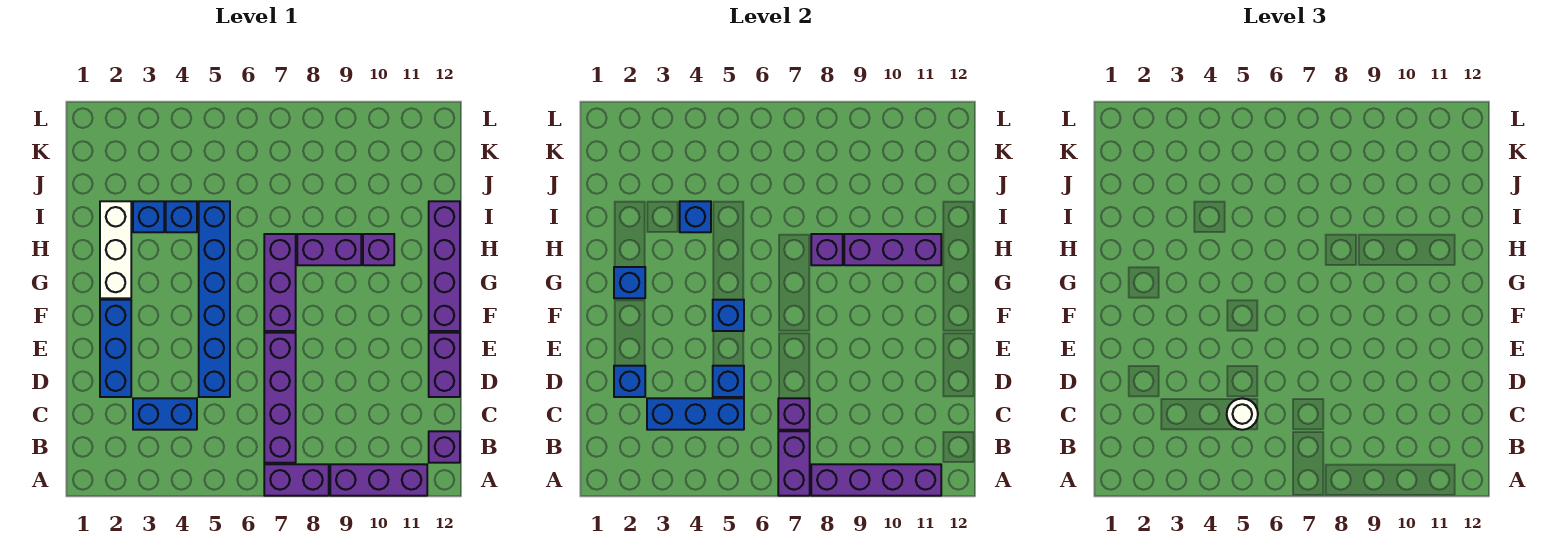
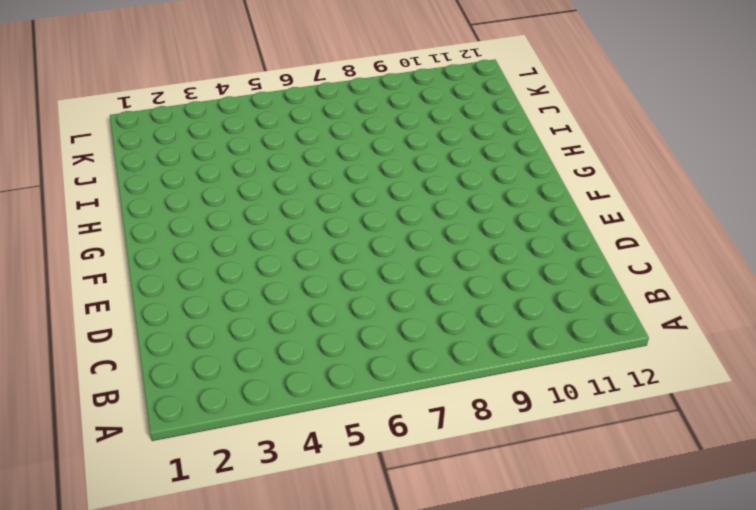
none -> purple brick A7:A8 level 1
none -> purple brick A9:A11 level 1
none -> purple brick B7:E7 level 1

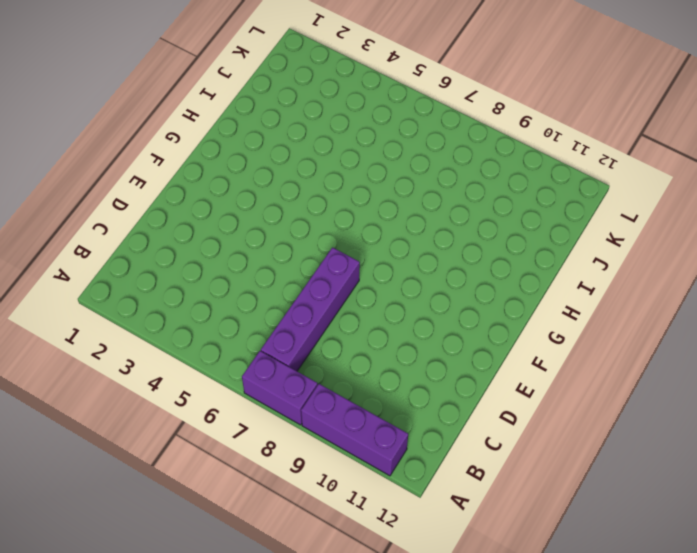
none -> purple brick B12 level 1
none -> blue brick C3:C4 level 1
none -> blue brick D2:F2 level 1

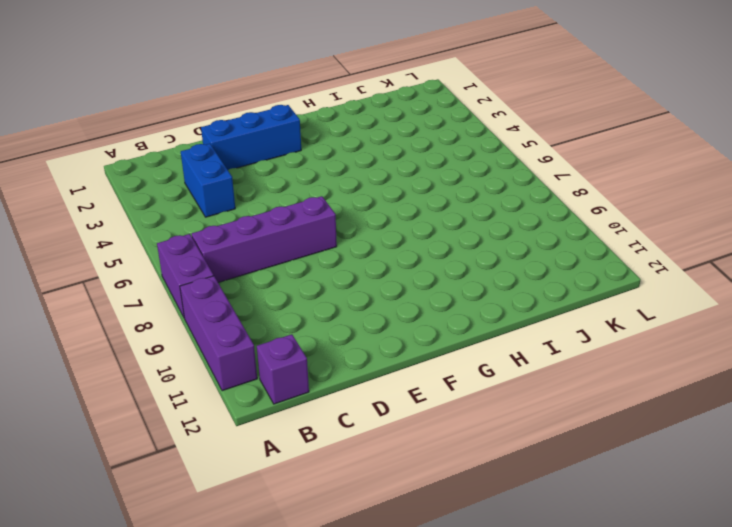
none -> blue brick D5:I5 level 1
none -> purple brick D12:E12 level 1
none -> purple brick F7:H7 level 1

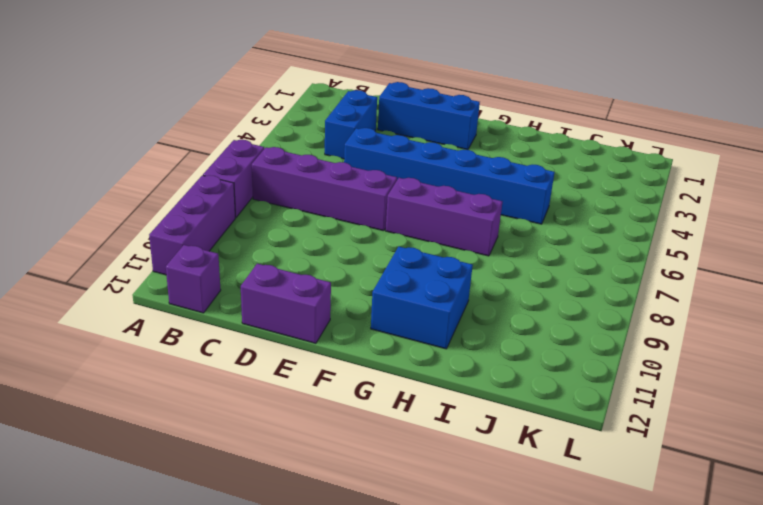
blue brick G10:H11 level 1 -> purple brick H10 level 1
none -> purple brick F12:I12 level 1
none -> white brick G2:I2 level 1
none -> purple brick H8:H9 level 1

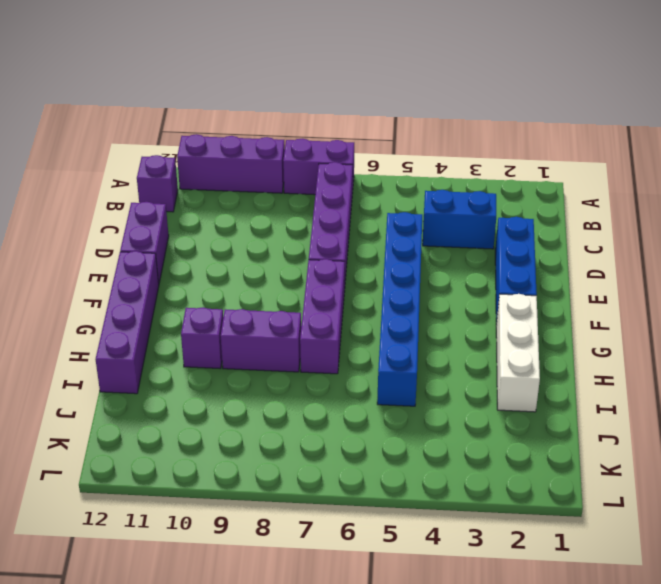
none -> blue brick I3 level 1
none -> blue brick I4 level 1
none -> purple brick A7:B7 level 2

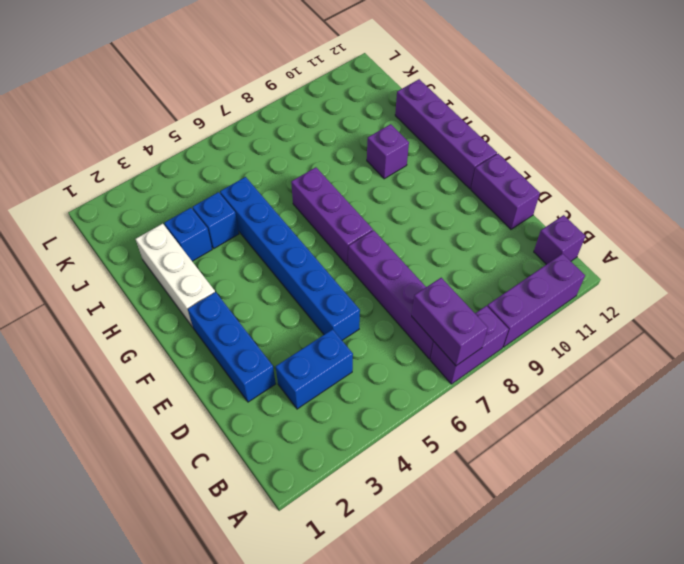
none -> purple brick H8:H9 level 1
none -> purple brick A8:A11 level 2
none -> blue brick C3:C5 level 2

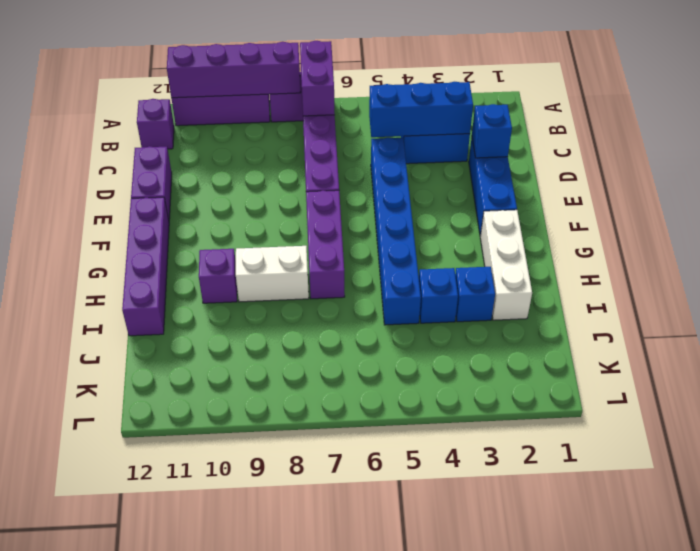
white brick H8:H9 level 1 -> purple brick H8:H9 level 1
none -> purple brick C7 level 2
none -> blue brick D5 level 2
none -> blue brick F5 level 2

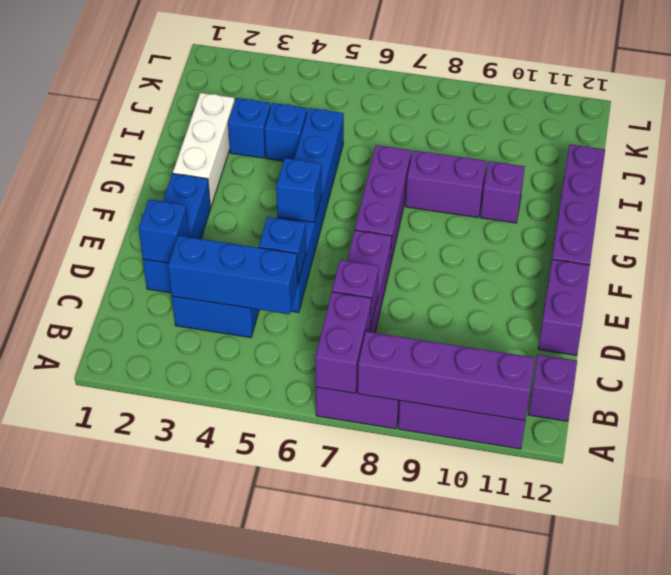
none -> blue brick G2 level 2
none -> purple brick H8 level 2
none -> purple brick H9:H11 level 2

